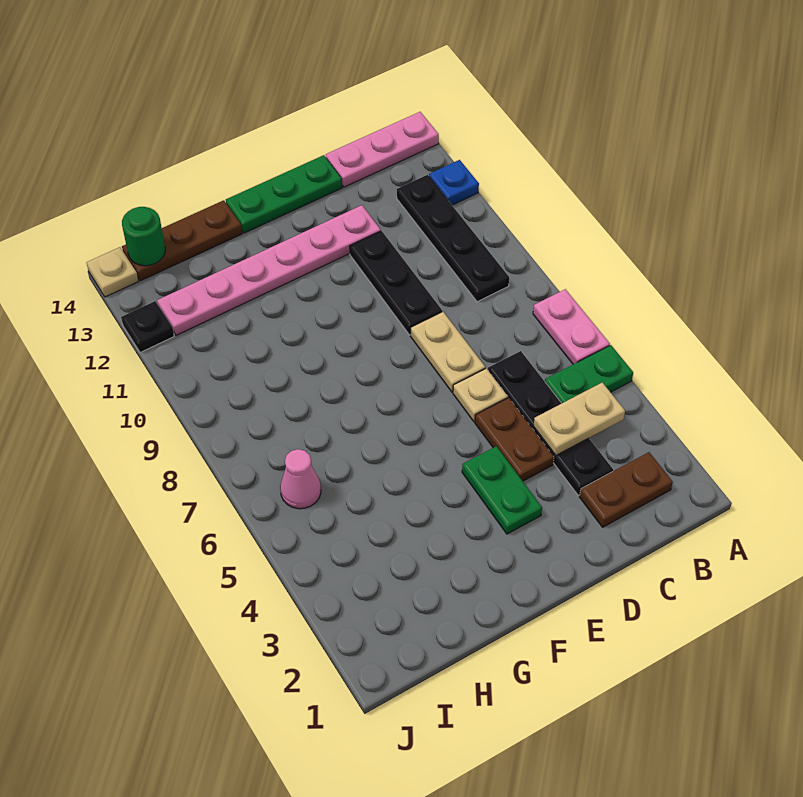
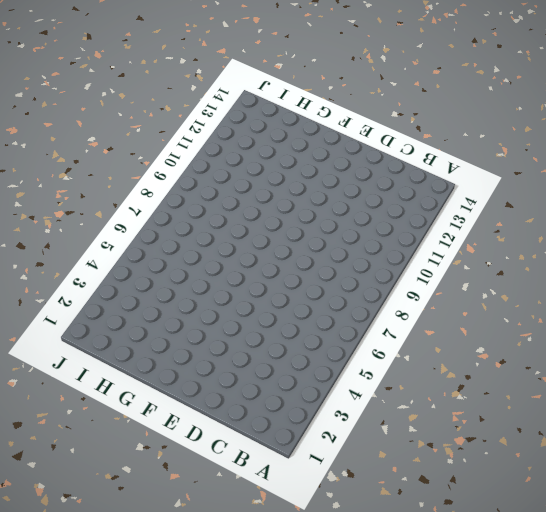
none -> green plate A5:B5 level 1
none -> pink plate A6:A7 level 1
none -> blue plate A12 level 1

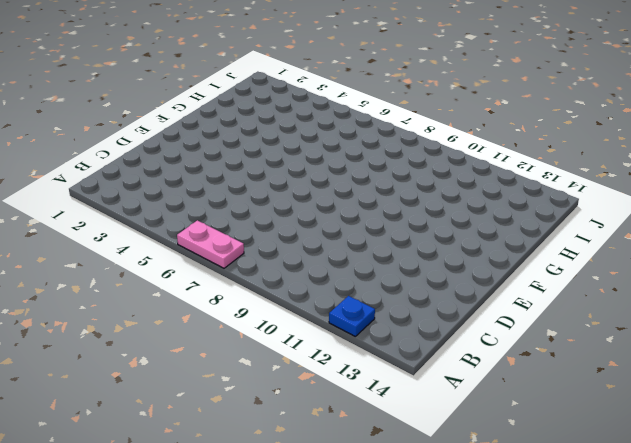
none -> green plate A5:B5 level 1
none -> pink plate A14:C14 level 1
none -> brown plate B2:C2 level 1

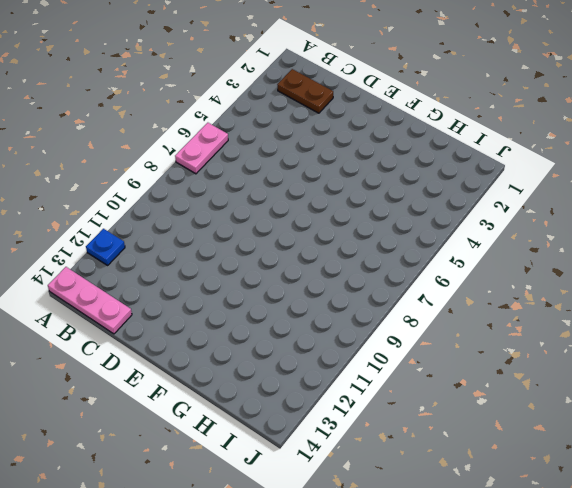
none -> green plate A5:B5 level 1
none -> black plate B9:B12 level 1
none -> black plate C3:C6 level 1

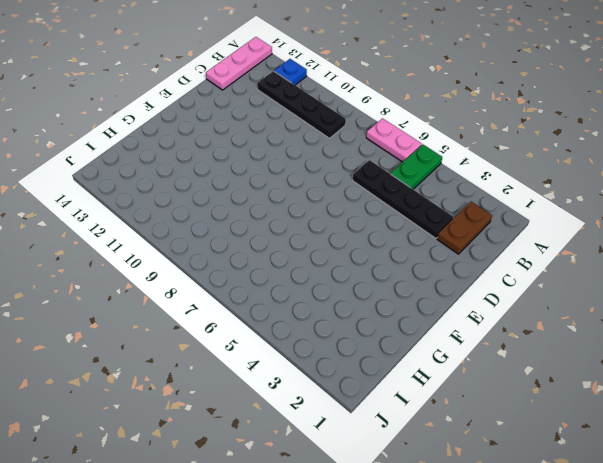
none -> brown plate D4:D5 level 1
none -> tan plate D6 level 1
none -> tan plate D7:D8 level 1

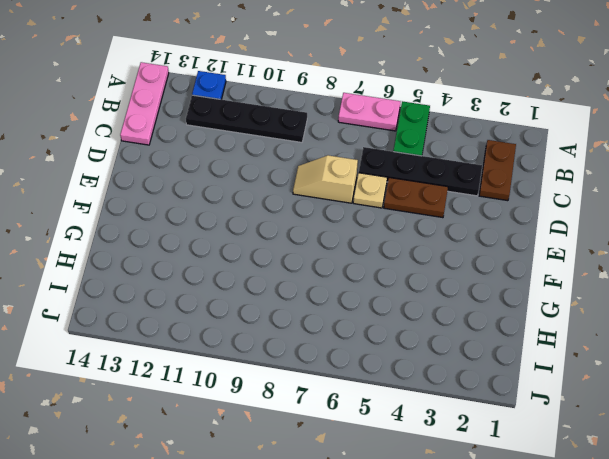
tan slope D7:D8 level 1 top 7 -> tan plate D7:D8 level 1
none -> black plate D9:D11 level 1
none -> pink plate D12:I12 level 1
none -> green plate D14:F14 level 1

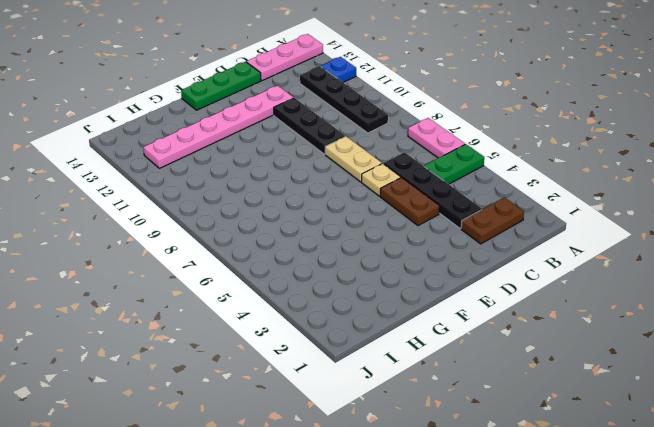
none -> green plate E3:E4 level 1
none -> brown plate G14:I14 level 1
none -> pink cone I6 level 1

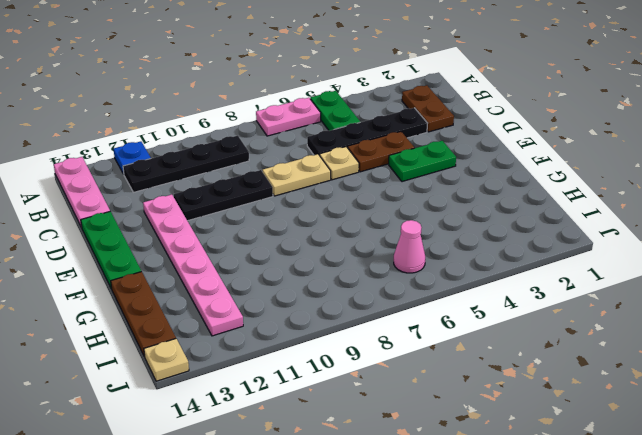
none -> black plate J12 level 1
none -> tan plate B4:C4 level 2
none -> green round brick I14 level 2

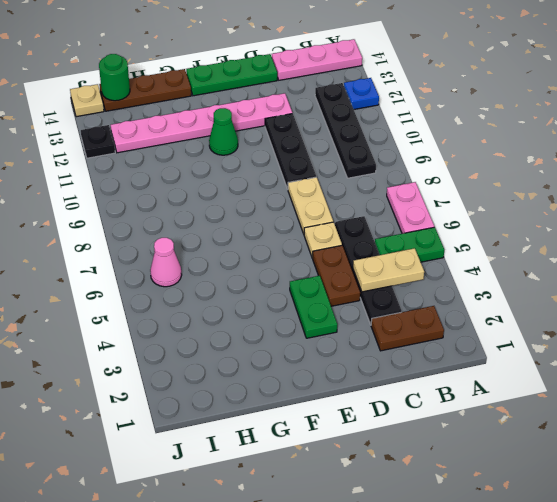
green cone F11 level 1 -> none

